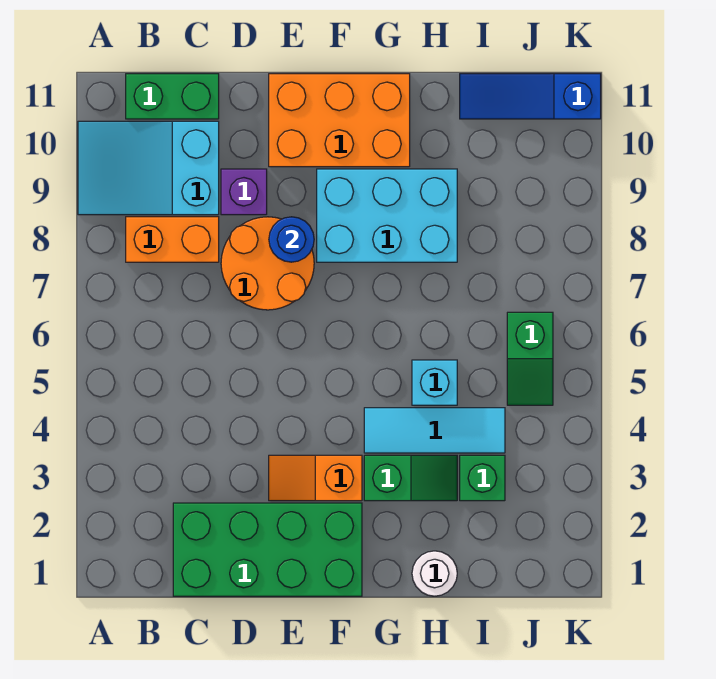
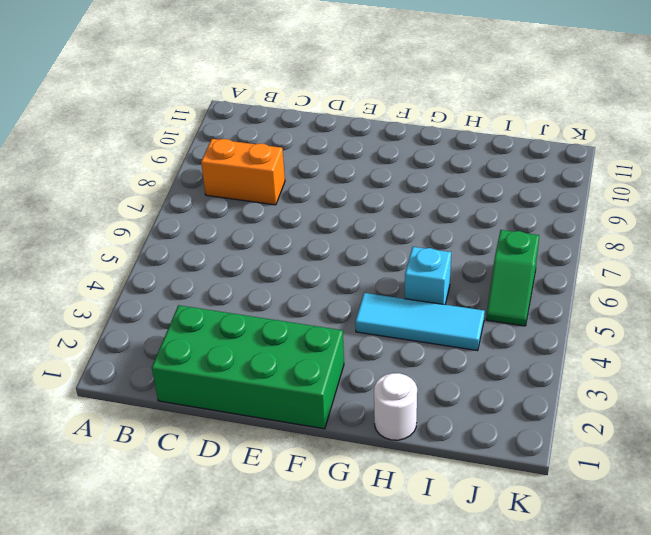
none -> cyan slope A9:C10 level 1 top C
none -> green brick B11:C11 level 1
none -> orange round brick D7:E8 level 1

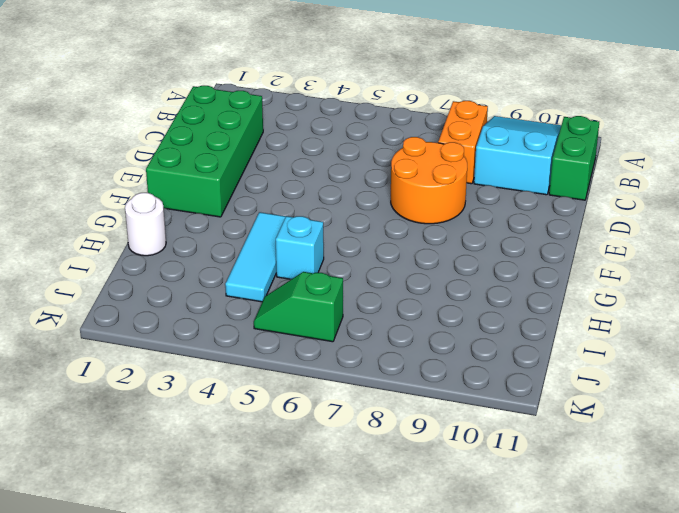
none -> purple brick D9 level 1
none -> orange slope E3:F3 level 1 top F
none -> orange brick E10:G11 level 1

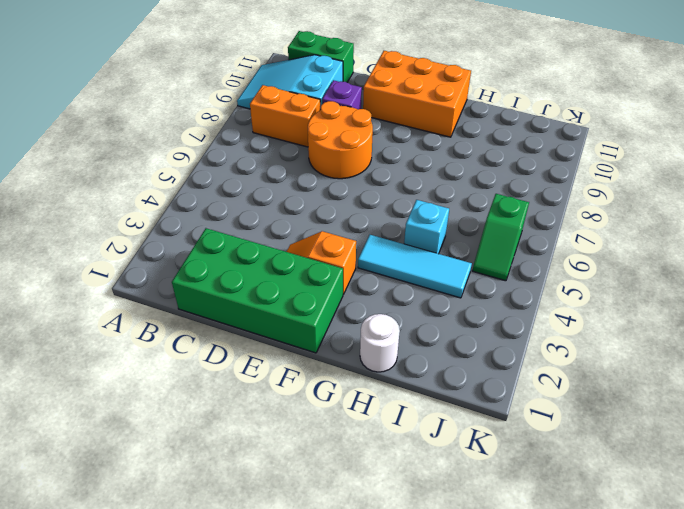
none -> cyan brick F8:H9 level 1
none -> green slope G3:H3 level 1 top G
none -> green brick I3 level 1

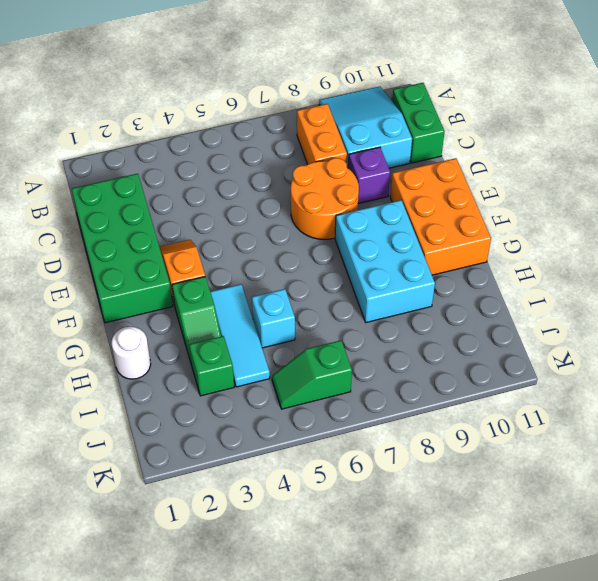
none -> blue slope I11:K11 level 1 top K
none -> blue round brick E8 level 2

